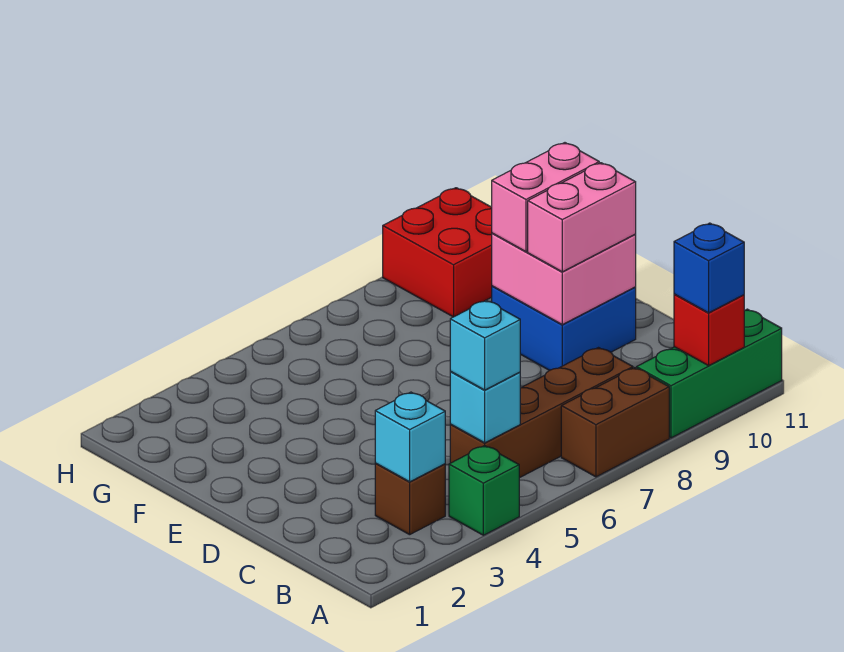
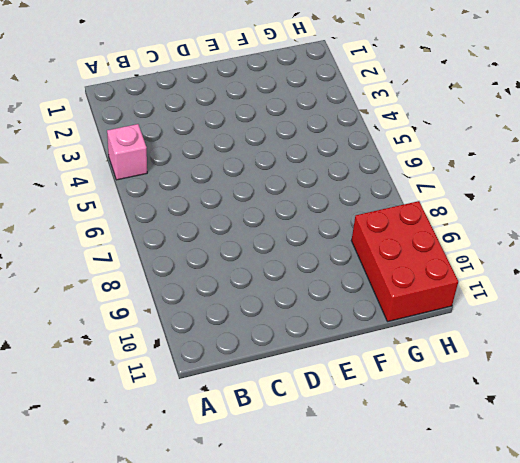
pink brick A4 level 1 -> green brick A4 level 1
red brick G9:H11 level 1 -> red brick G9:H10 level 1
none -> brown brick A7:A8 level 1
none -> green brick A9:A11 level 1
none -> brown brick B3 level 1

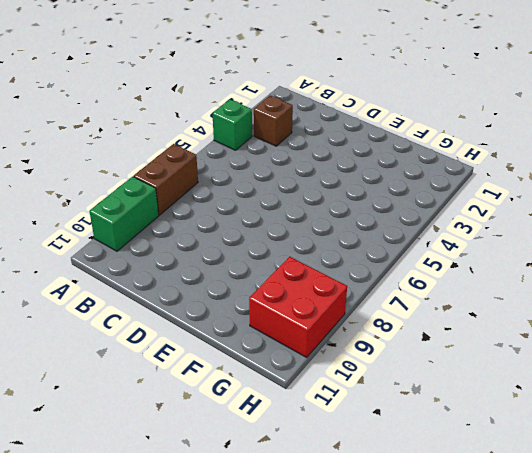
green brick A9:A10 level 1 -> green brick A9:A11 level 1
none -> brown brick B5:B8 level 1
none -> blue brick D9:E10 level 1
none -> red brick A10 level 2

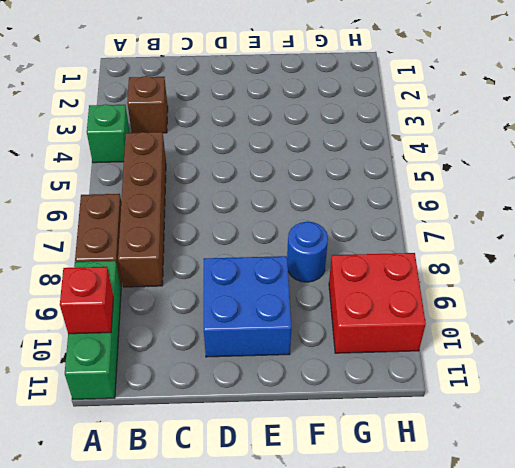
blue round brick F8 level 1 -> none
none -> cyan brick B3 level 2
none -> cyan brick B5 level 2
none -> pink brick D9:E10 level 2

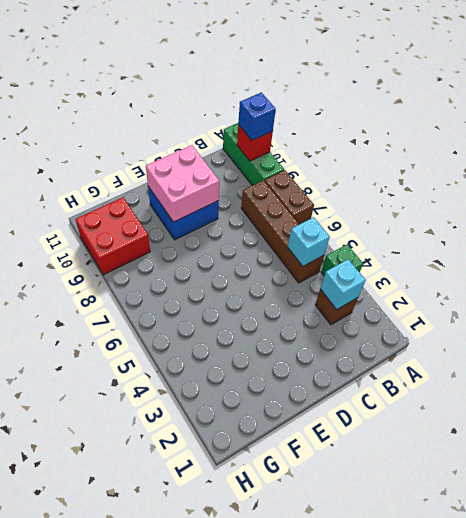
none -> cyan brick B5 level 3
none -> pink brick D9:D10 level 3
none -> pink brick E9:E10 level 3

